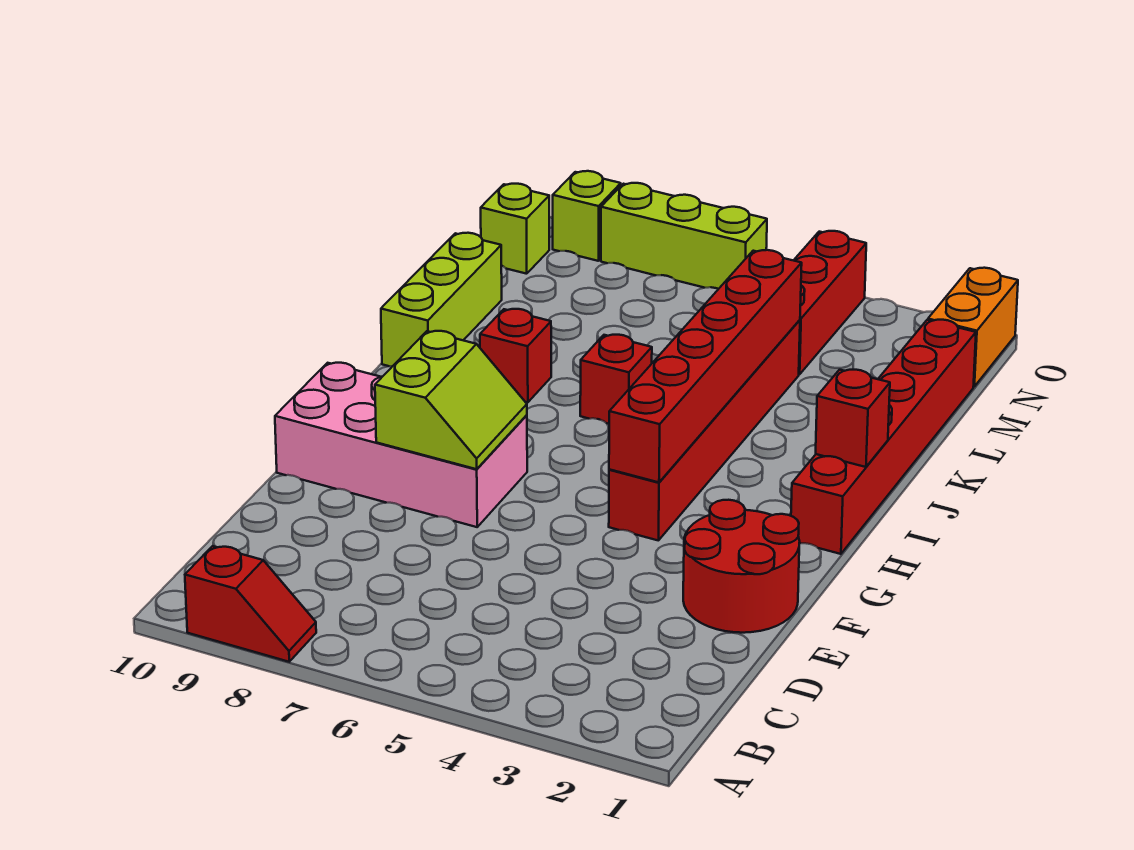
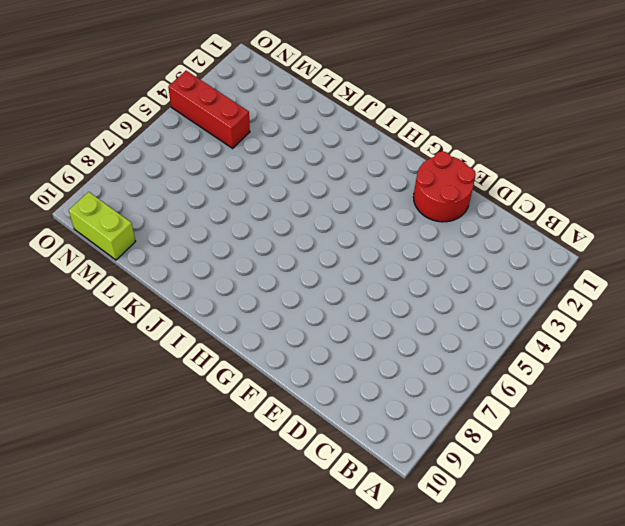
lime brick M10:N10 level 1 -> lime brick N10 level 1
none -> red slope A8:A9 level 1 top 9
none -> pink brick F7:G10 level 1
none -> red brick G4:L4 level 1

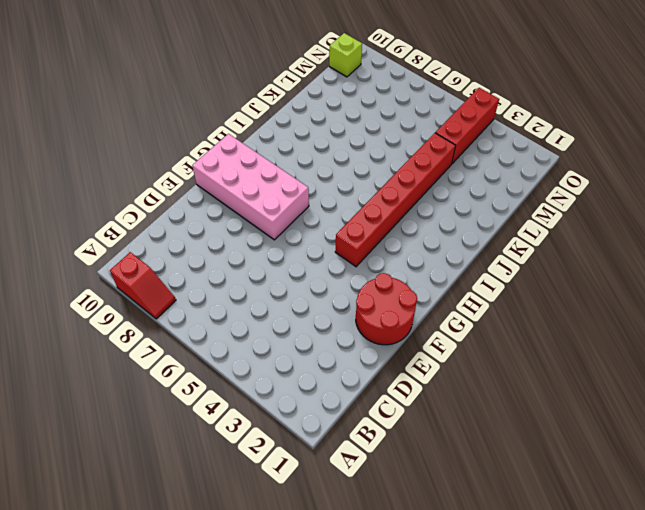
none -> red brick H1:M1 level 1
none -> red brick J6 level 1
none -> red brick J8 level 1

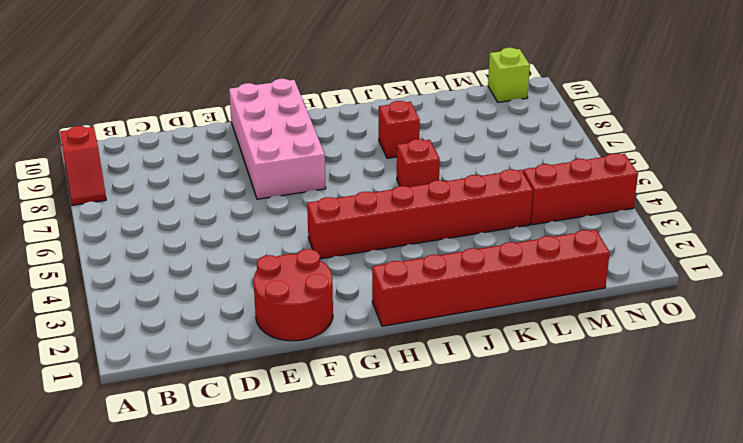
none -> lime brick J10:L10 level 1
none -> orange brick N1:O1 level 1
none -> lime brick O6:O8 level 1

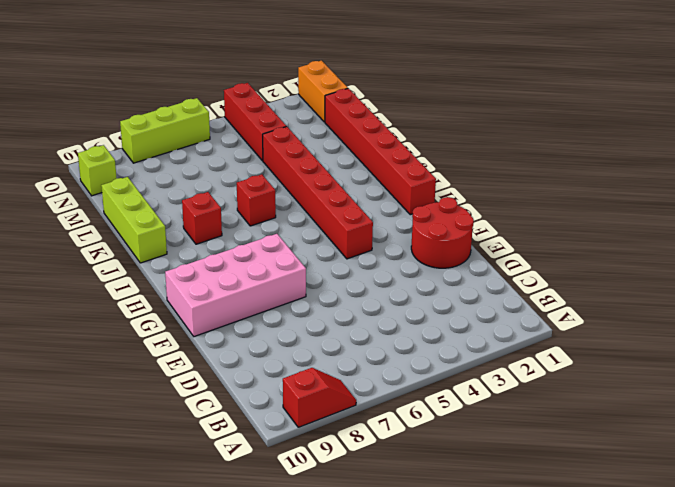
none -> lime brick O9 level 1
none -> lime slope F7:G8 level 2 top 8
none -> red brick G4:L4 level 2

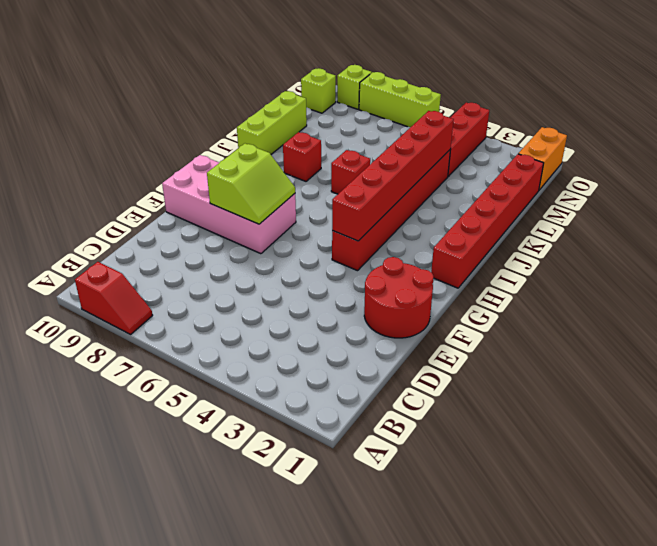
none -> red brick I1 level 2

